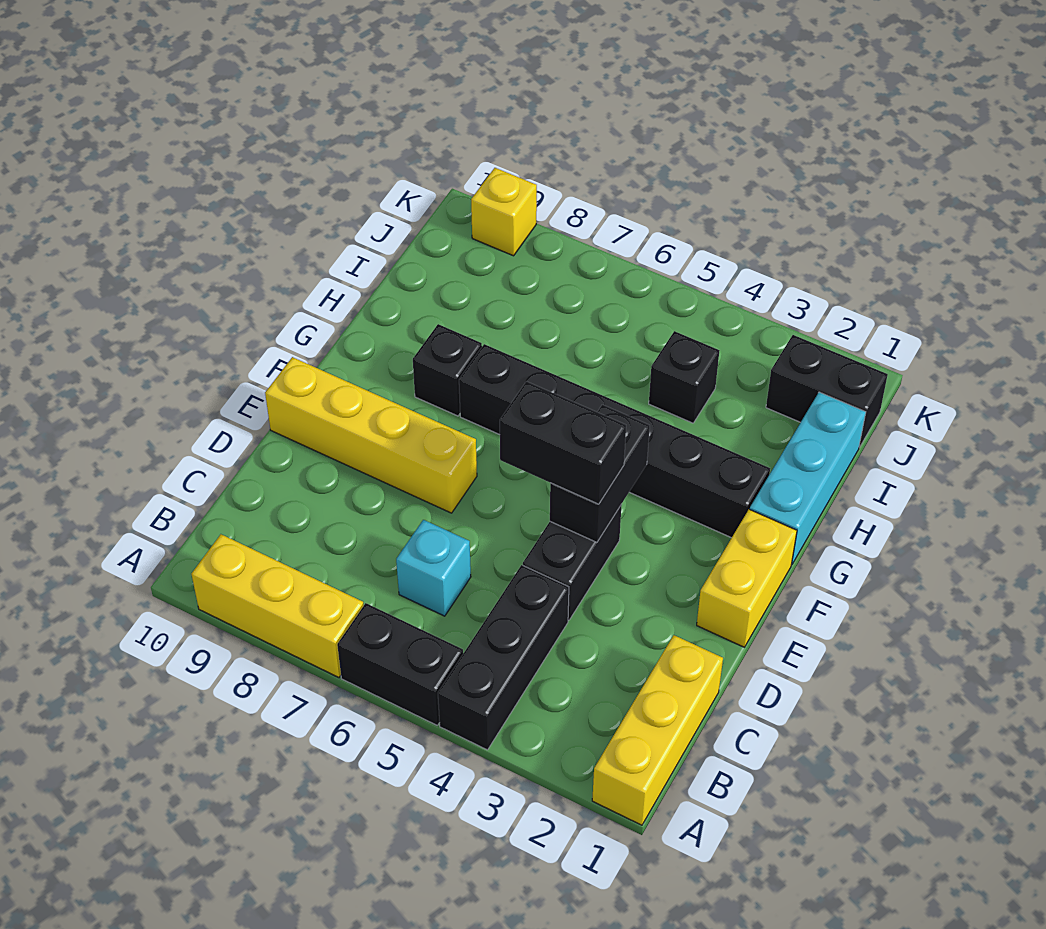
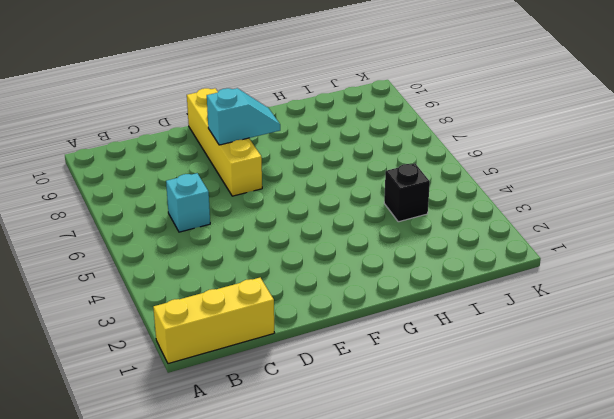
cyan slope E8:F8 level 2 top E -> none
none -> black brick A4:C4 level 1
none -> black brick A5:A6 level 1
none -> yellow brick A7:A9 level 1

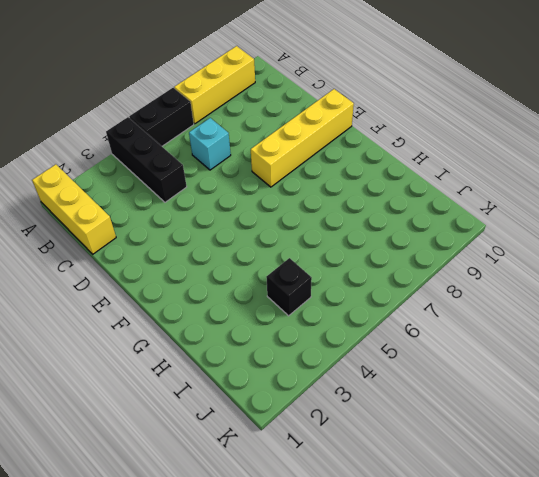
none -> black brick D4:E4 level 1
none -> yellow brick E1:F1 level 1
none -> cyan brick G1:I1 level 1

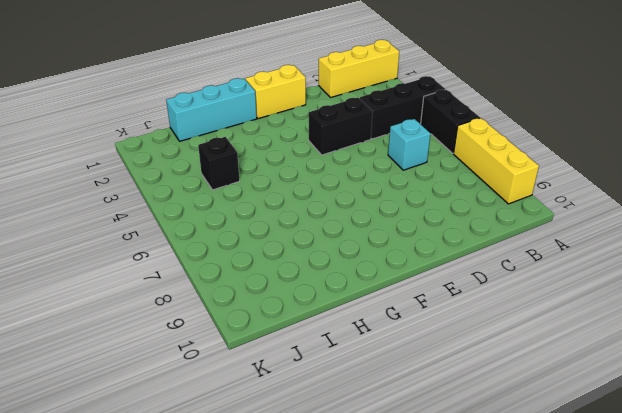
none -> yellow brick E7:E10 level 1
none -> black brick G2:G7 level 1
none -> black brick G8 level 1

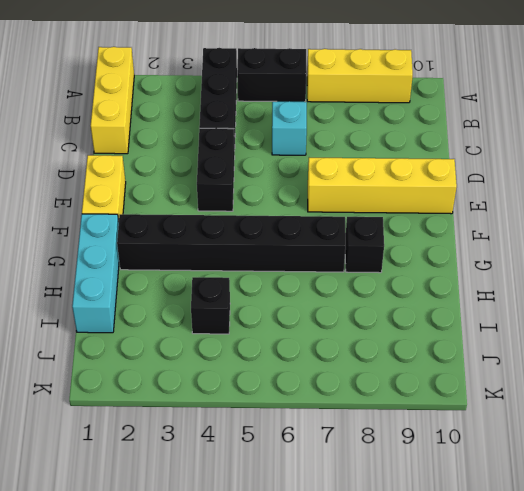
none -> black brick J1:J2 level 1
none -> yellow brick K9 level 1
none -> black brick E4:F4 level 2

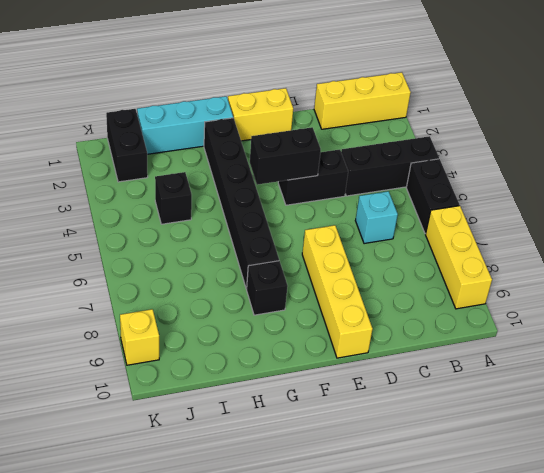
none -> black brick E4:E5 level 3

